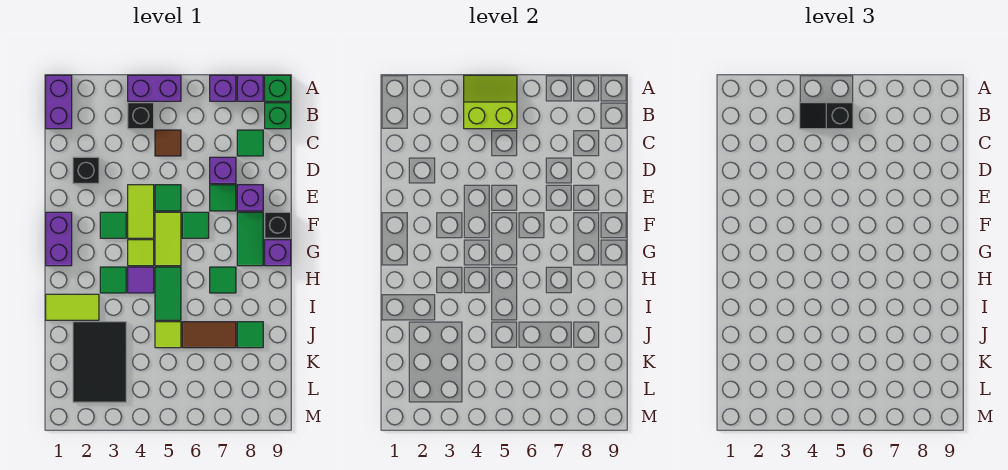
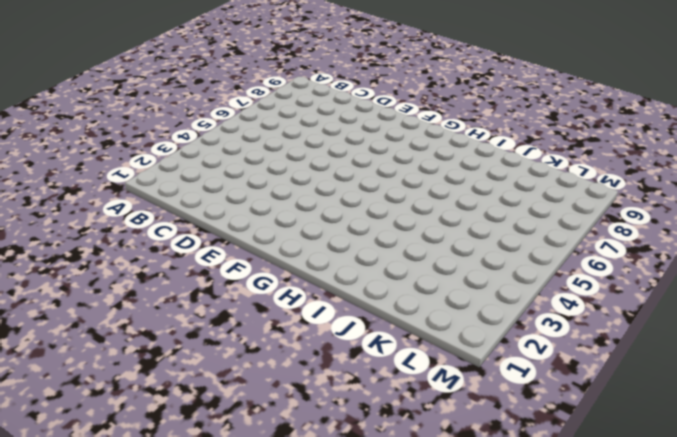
none -> purple brick A1:B1 level 1
none -> purple brick A4:A5 level 1
none -> purple brick A7 level 1
none -> purple brick A8 level 1

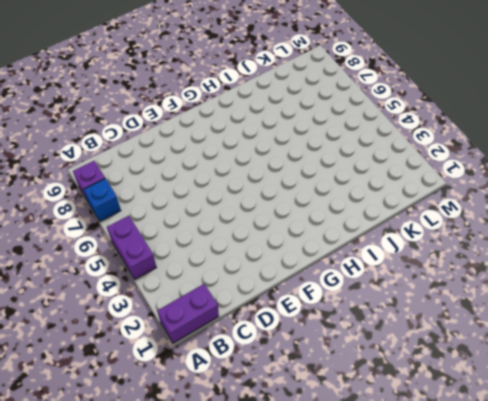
blue brick A7 level 1 -> purple brick A7 level 1
none -> green brick A9 level 1
none -> black brick B4 level 1
none -> green brick B9 level 1
none -> brown tile C5 level 1

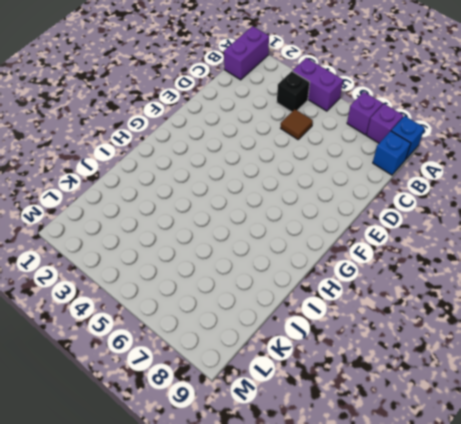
blue brick A9 level 1 -> green brick A9 level 1
blue brick B9 level 1 -> green brick B9 level 1
none -> green tile C8 level 1
none -> black brick D2 level 1
none -> purple brick D7 level 1
none -> lime tile E4:F4 level 1

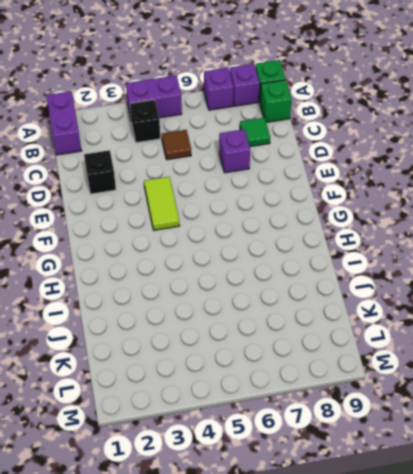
none -> green tile E5 level 1
none -> green tile E7 level 1
none -> purple brick E8 level 1
none -> purple brick F1:G1 level 1

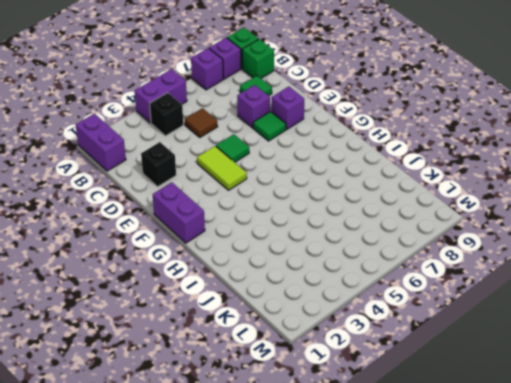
none -> green tile F3 level 1
none -> lime tile F5:G5 level 1
none -> green tile F6 level 1
none -> green tile F8:G8 level 1

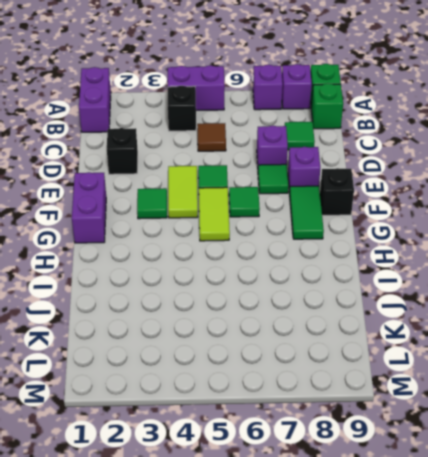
none -> lime tile G4 level 1
none -> purple brick G9 level 1
none -> green tile H3 level 1
none -> purple tile H4 level 1

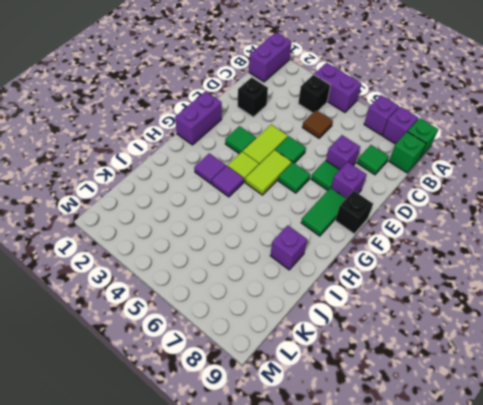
purple tile H3 level 1 -> green tile H3 level 1
purple brick I8 level 1 -> purple brick G9 level 1
none -> green tile H5:I5 level 1
none -> green tile H7 level 1
none -> lime tile I1:I2 level 1
none -> black tile J2:L3 level 1

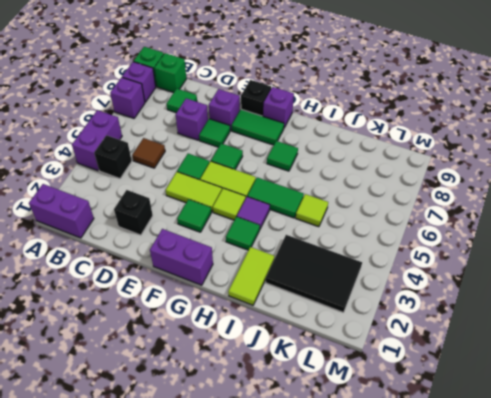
none -> brown tile J6:J7 level 1
none -> green tile J8 level 1
none -> lime slope A4:B5 level 2 top B
none -> black slope B4:B5 level 3 top 5

